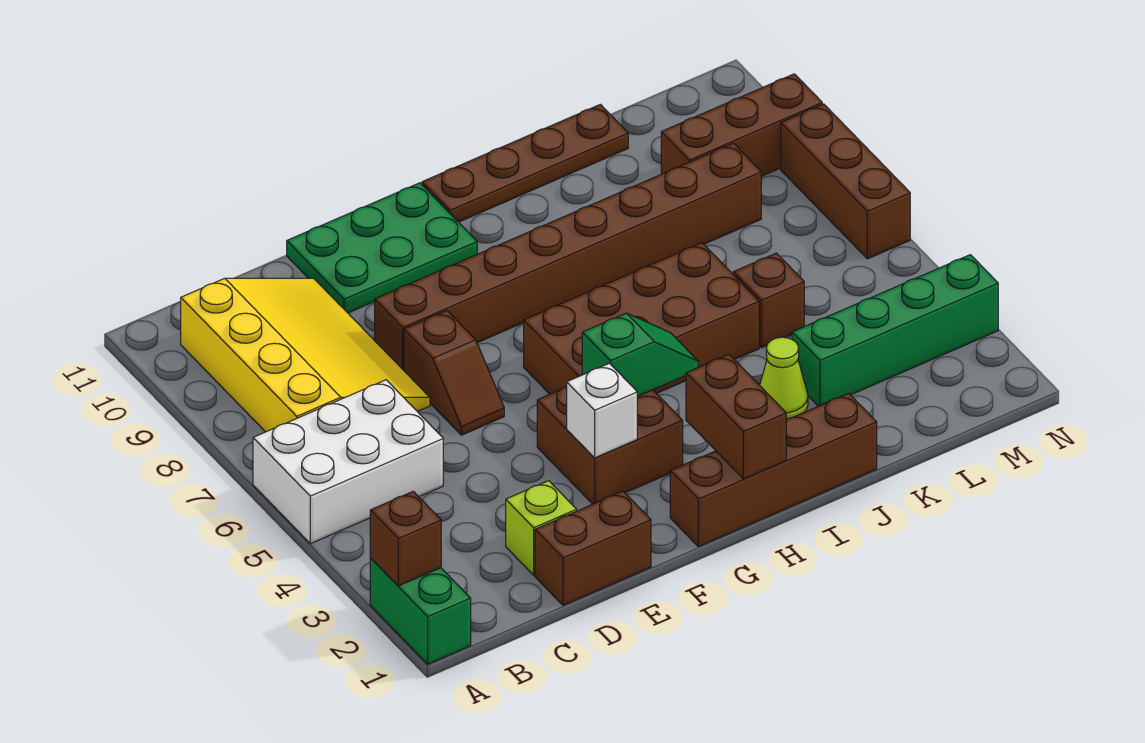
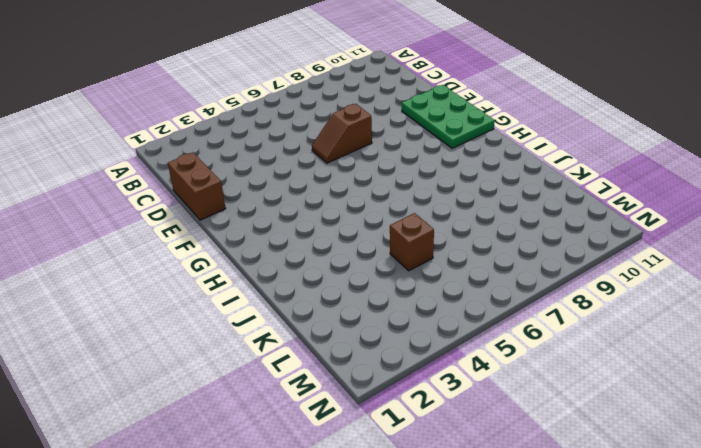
none -> green brick A1:A2 level 1
none -> white brick A5:C6 level 1
none -> yellow slope B7:D10 level 1 top B

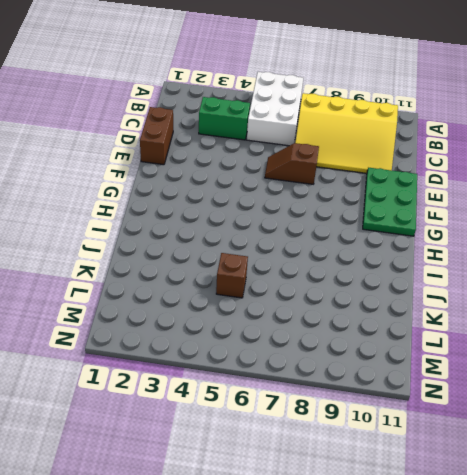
green brick C3:C4 level 1 -> green brick A1:A2 level 1
none -> lime brick D2 level 1
none -> brown brick E8:L8 level 1
none -> brown brick F3:G4 level 1

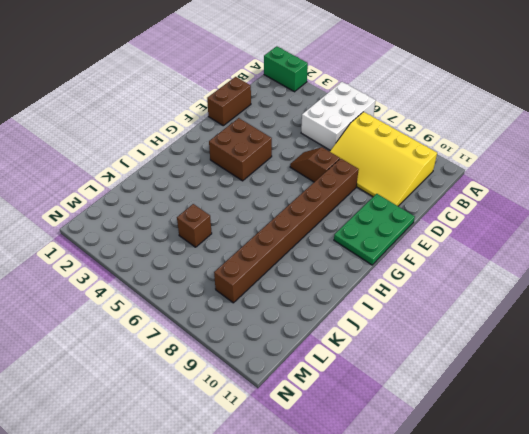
none -> lime brick D2 level 1
none -> brown brick G1:J1 level 1
none -> brown brick G5:J6 level 1

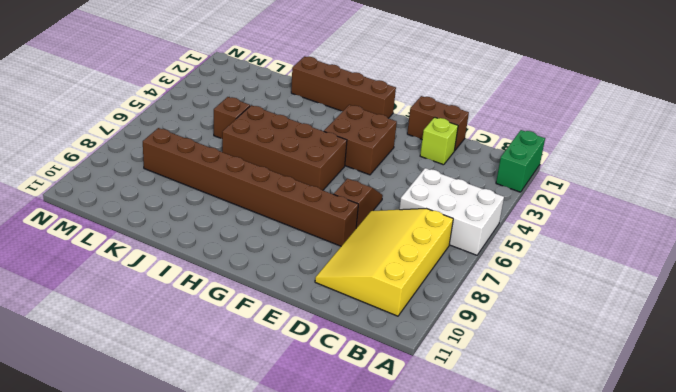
none -> green plate E10:G11 level 1
none -> brown plate H11:K11 level 1
none -> lime cone J3 level 1

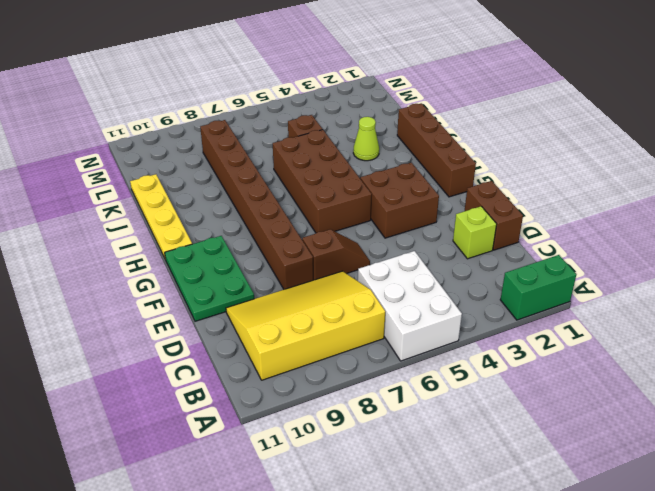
yellow plate H11:K11 level 1 -> brown plate H11:K11 level 1
none -> green brick K3:N3 level 1
none -> brown brick L9:N9 level 1
none -> brown brick N6:N8 level 1

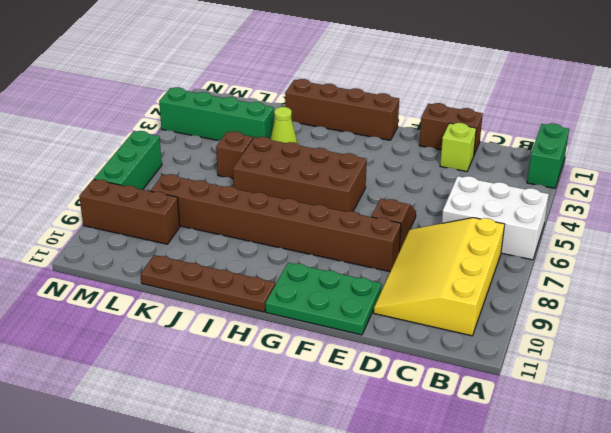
green brick N6:N8 level 1 -> brown brick N6:N8 level 1
none -> brown brick F3:G4 level 1
none -> brown brick A2 level 2
none -> white brick F3 level 2

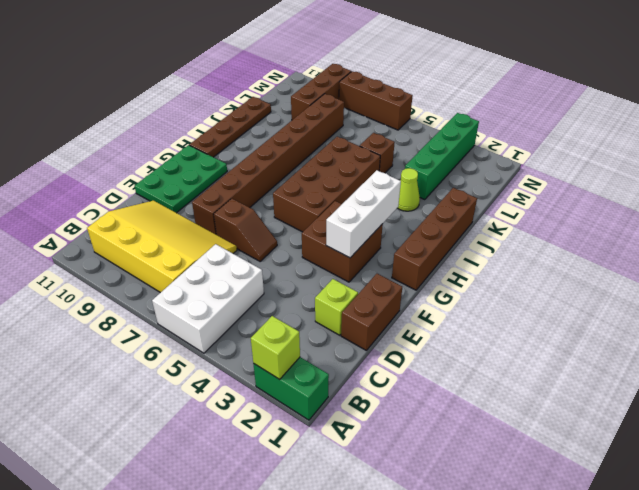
lime brick A2 level 2 -> brown brick A2 level 2
white brick F3:H3 level 2 -> white brick F3 level 2
none -> green slope G4:H4 level 2 top G
none -> brown brick H1:H2 level 2

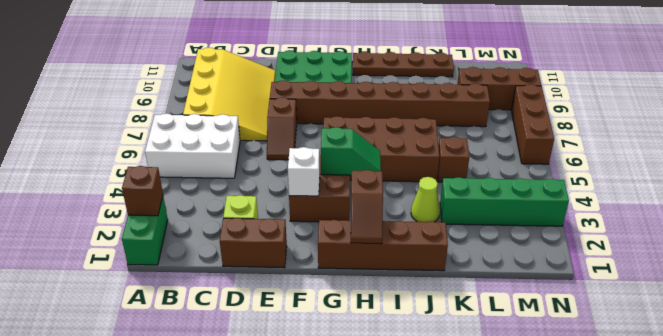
brown slope H1:H2 level 2 top 2 -> brown brick H1:H2 level 2

